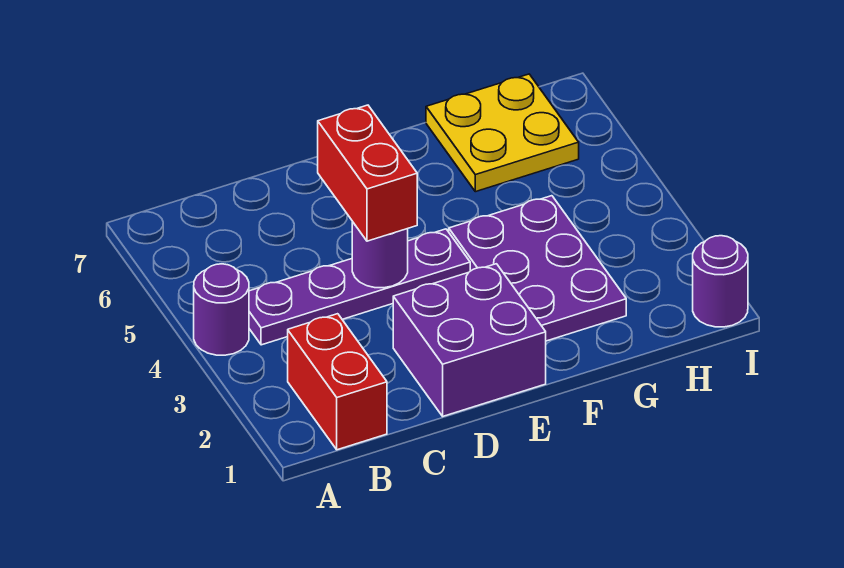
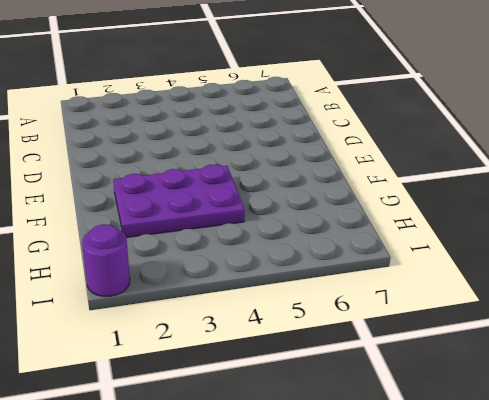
none -> purple round brick A4 level 1
none -> red brick B1:B2 level 1

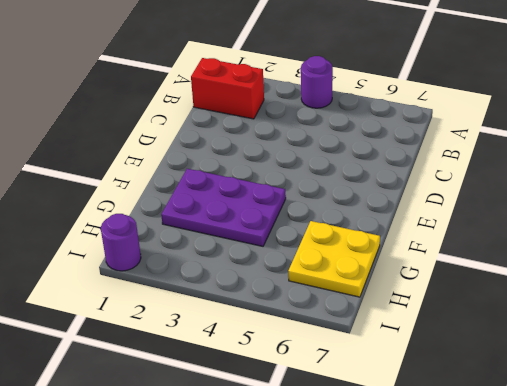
none -> purple plate B4:E4 level 1
none -> purple brick D1:E2 level 1

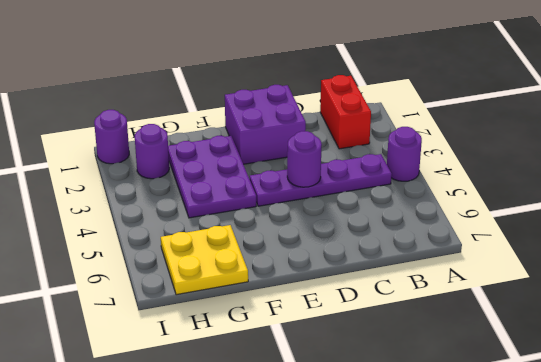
purple round brick H2 level 1 -> none
none -> red brick D4:D5 level 3

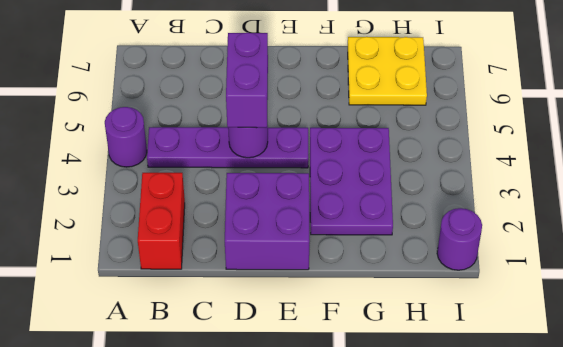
purple brick D4:D5 level 3 -> red brick D4:D5 level 3

